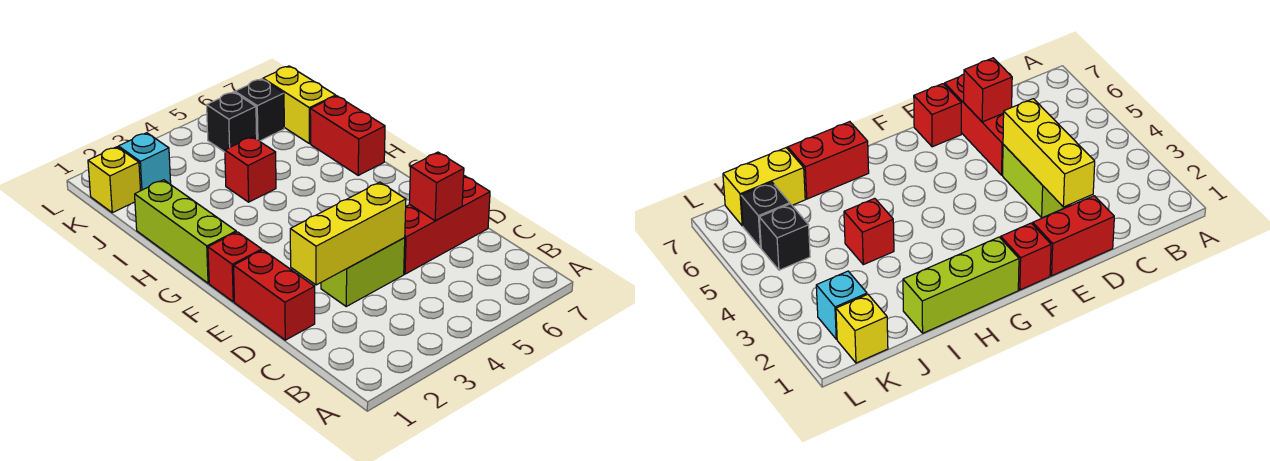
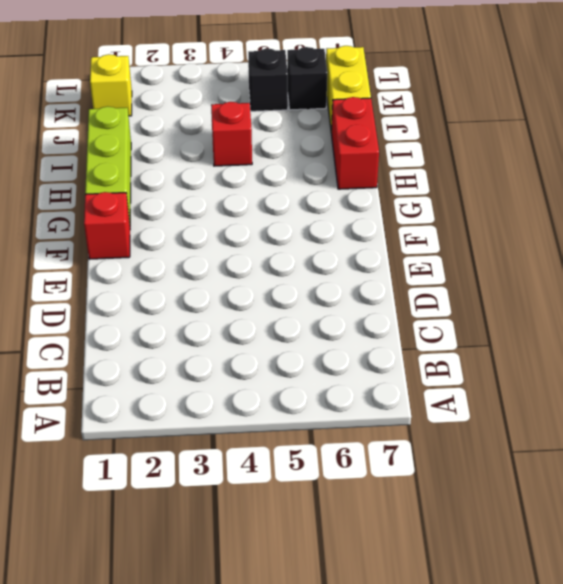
none -> red brick D1:E1 level 1
none -> lime brick D3:D4 level 1
none -> red brick D5:D7 level 1

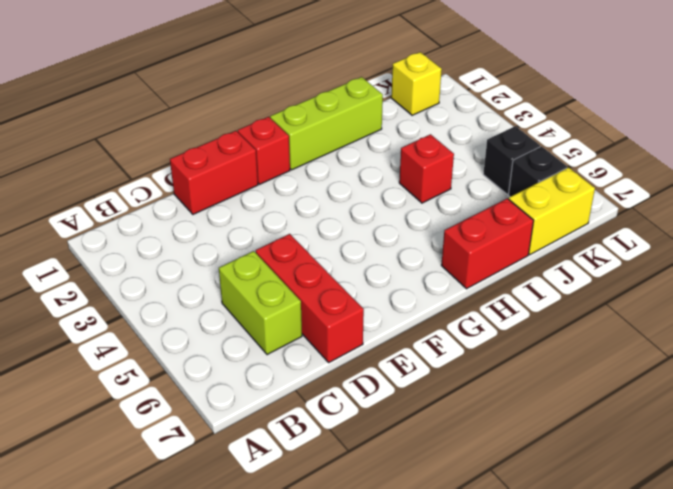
lime brick C5:C6 level 1 -> lime brick D3:D4 level 1
none -> red brick E7 level 1
none -> cyan brick K2 level 1
none -> yellow brick D2:D4 level 2

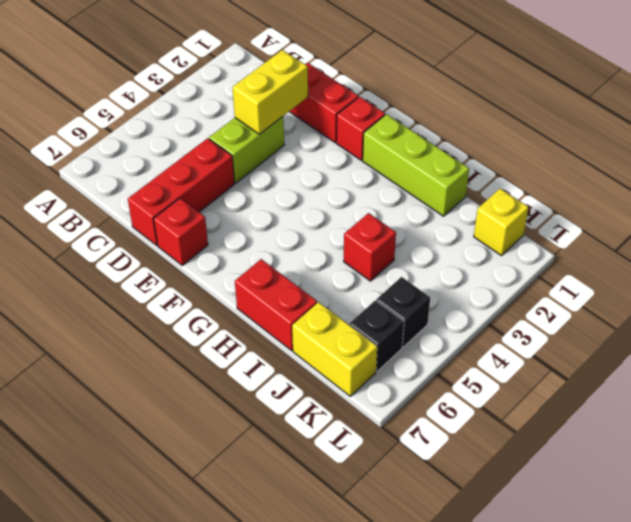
yellow brick D2:D3 level 2 -> yellow brick D2:D4 level 2
none -> cyan brick K2 level 1
none -> red brick D6 level 2

